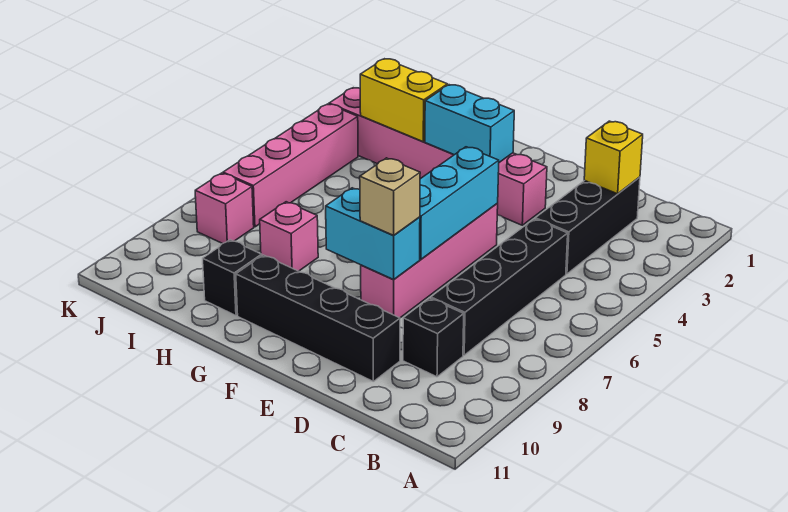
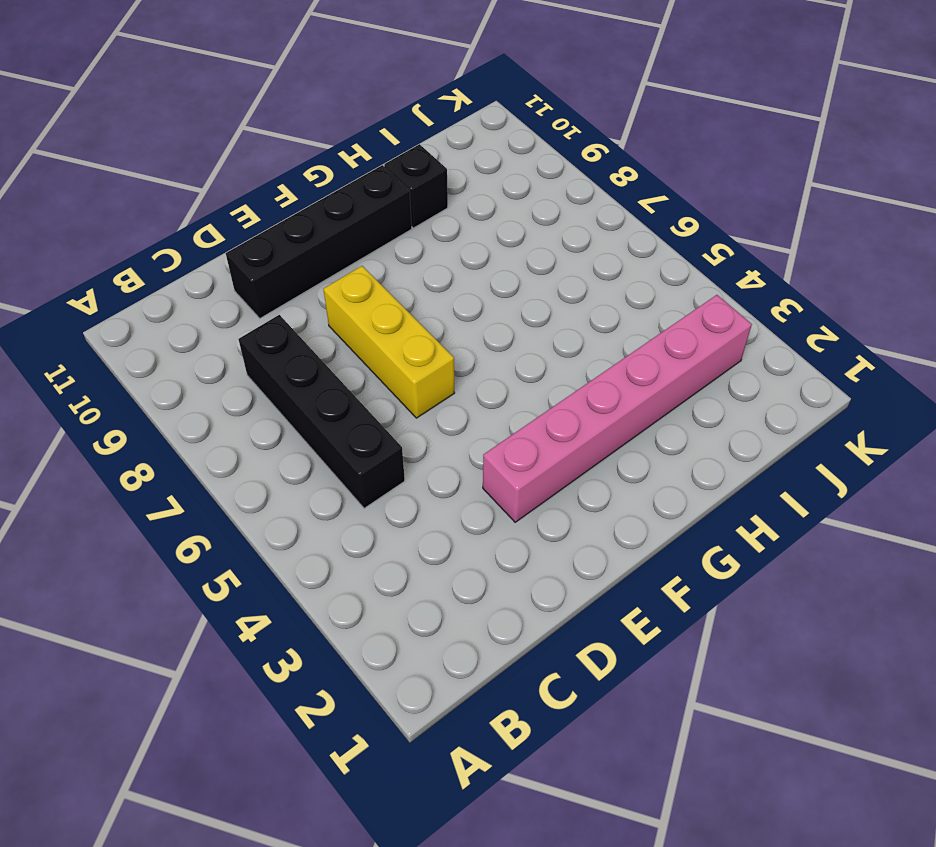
yellow brick E6:E8 level 1 -> pink brick E5:E8 level 1
none -> black brick C2:C4 level 1
none -> black brick C9 level 1
none -> pink brick H8 level 1

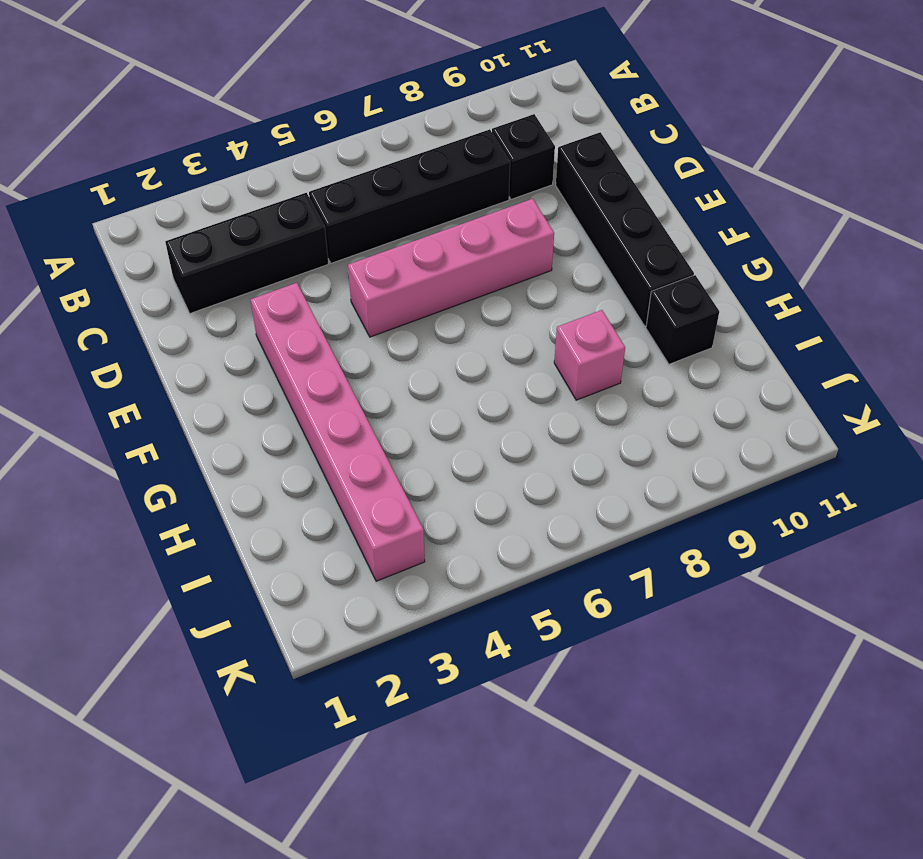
none -> pink brick J4:J7 level 1
none -> pink brick J8 level 1
none -> yellow brick C2 level 2

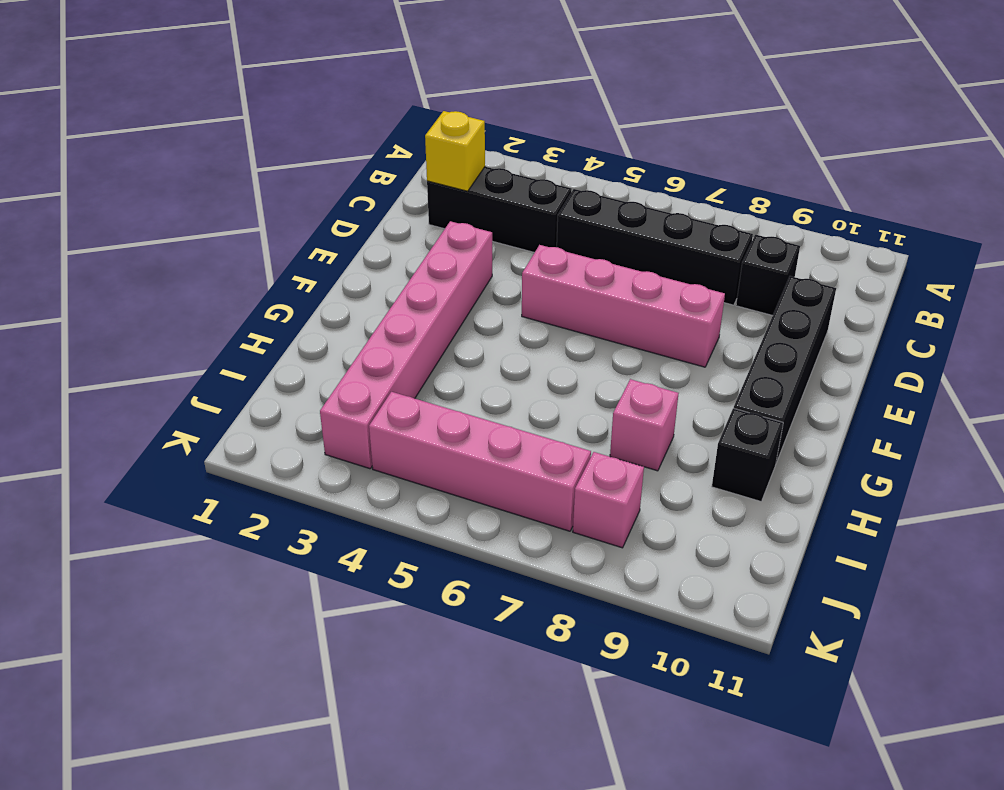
none -> cyan brick E5:E7 level 2
none -> cyan brick E8:F8 level 2
none -> cyan brick F3:G3 level 2

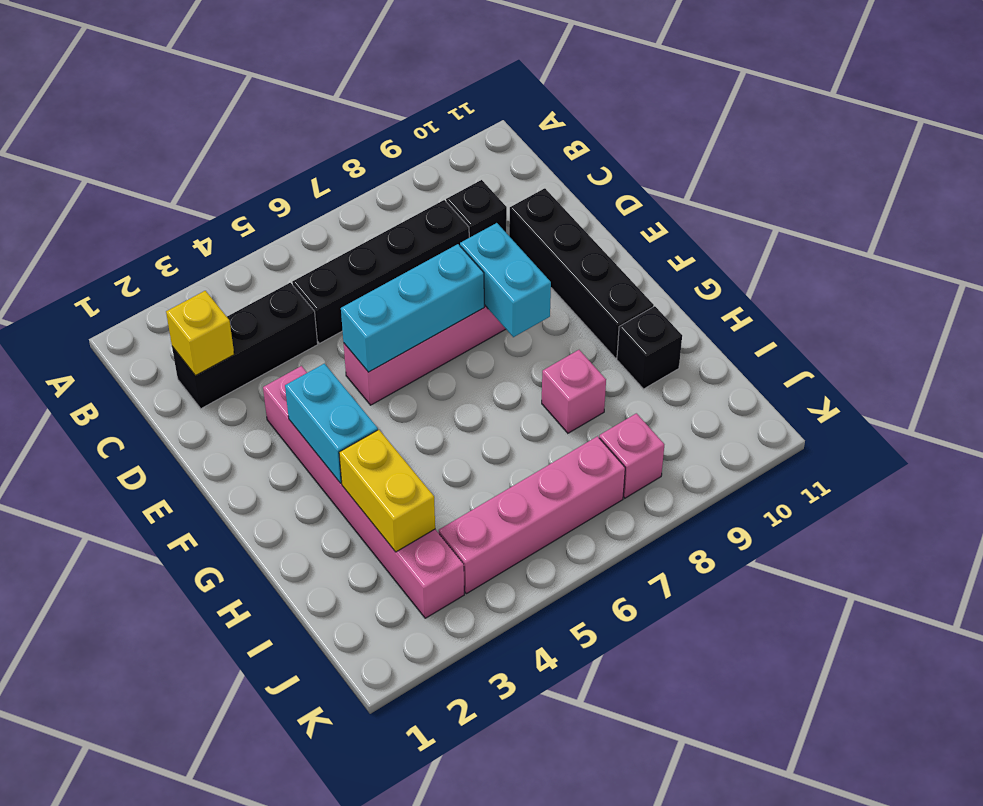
none -> tan brick E8 level 3

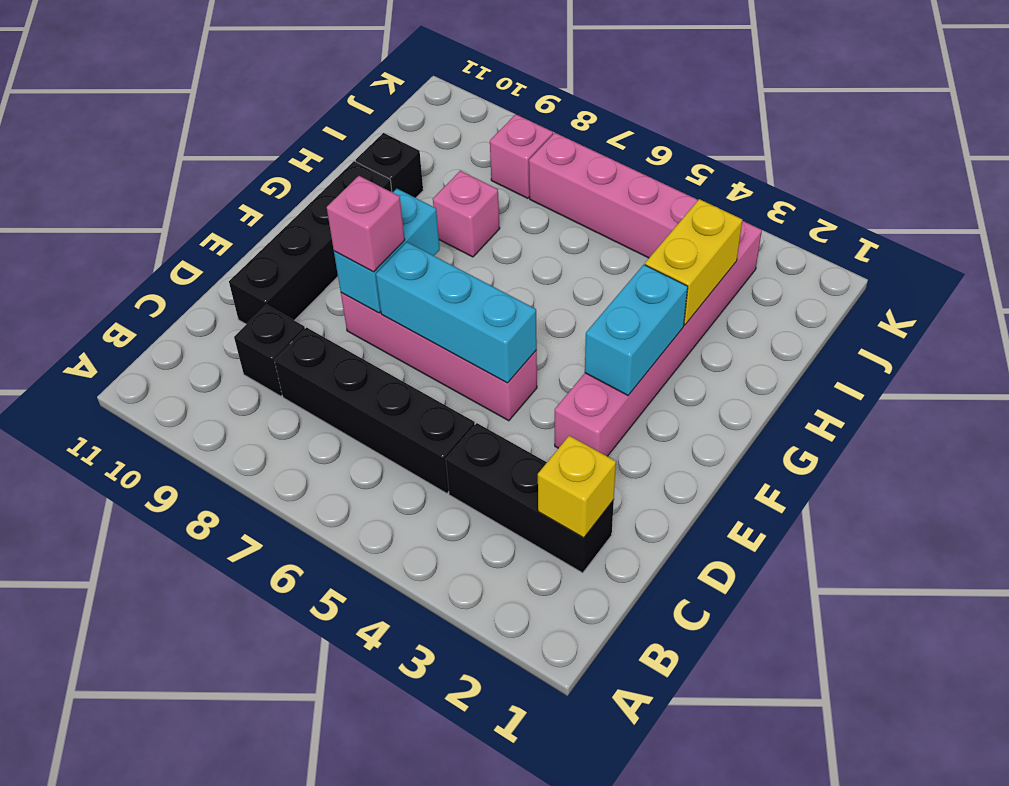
pink brick E8 level 3 -> tan brick E8 level 3

